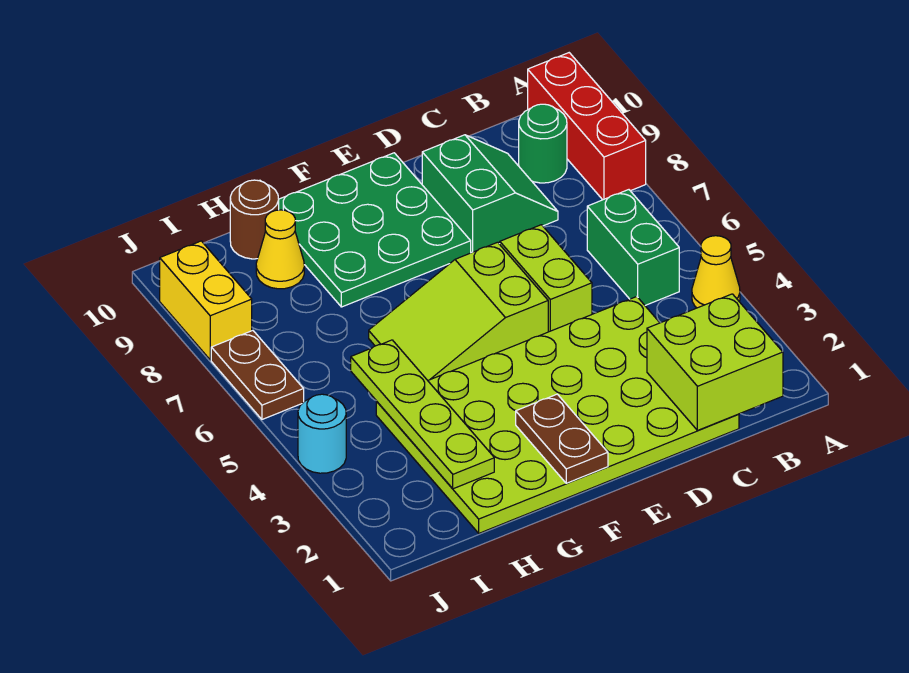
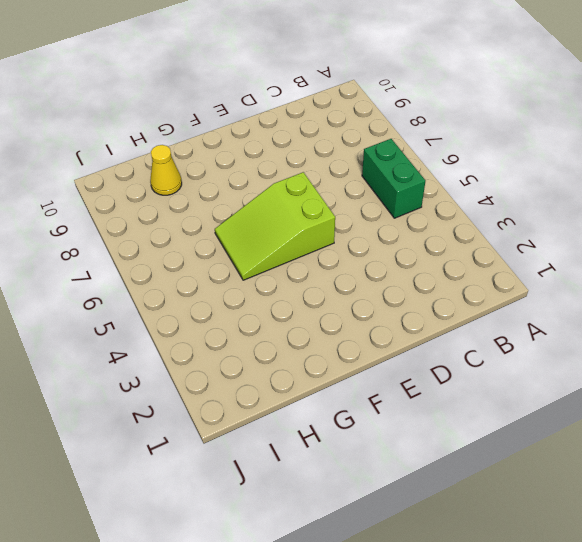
none -> yellow cone A4 level 1
none -> red brick A8:A10 level 1
none -> green round brick B9 level 1

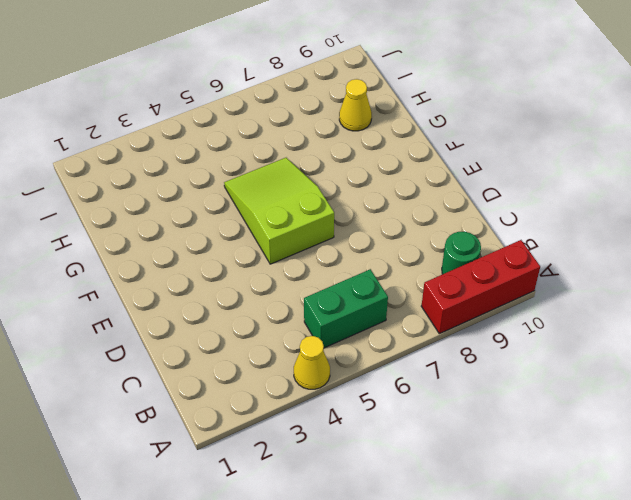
none -> lime plate C1:H4 level 1
none -> green slope C8:D9 level 1 top D
none -> lime brick D5:D6 level 1

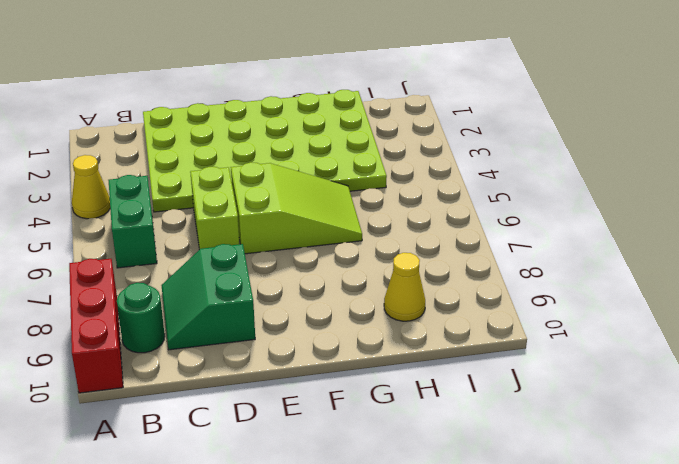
none -> green plate E8:G10 level 1
none -> brown round brick H10 level 1
none -> cyan round brick J4 level 1

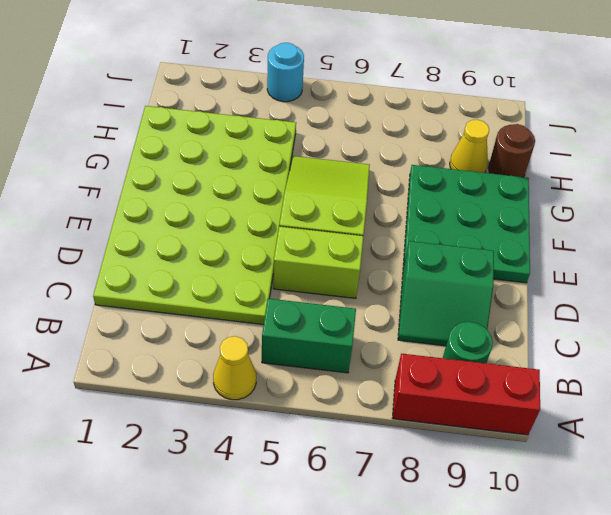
none -> brown plate J6:J7 level 1
none -> yellow brick J8:J9 level 1
none -> lime brick B1:C2 level 2

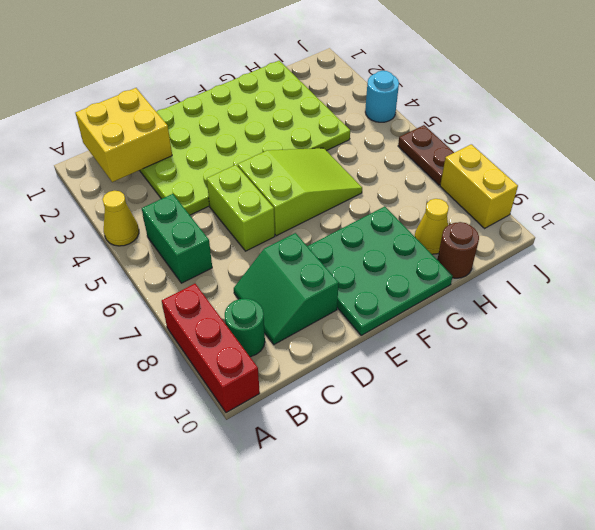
yellow brick B1:C2 level 2 -> lime brick B1:C2 level 2
none -> brown plate F1:F2 level 2
none -> lime plate H2:H5 level 2

